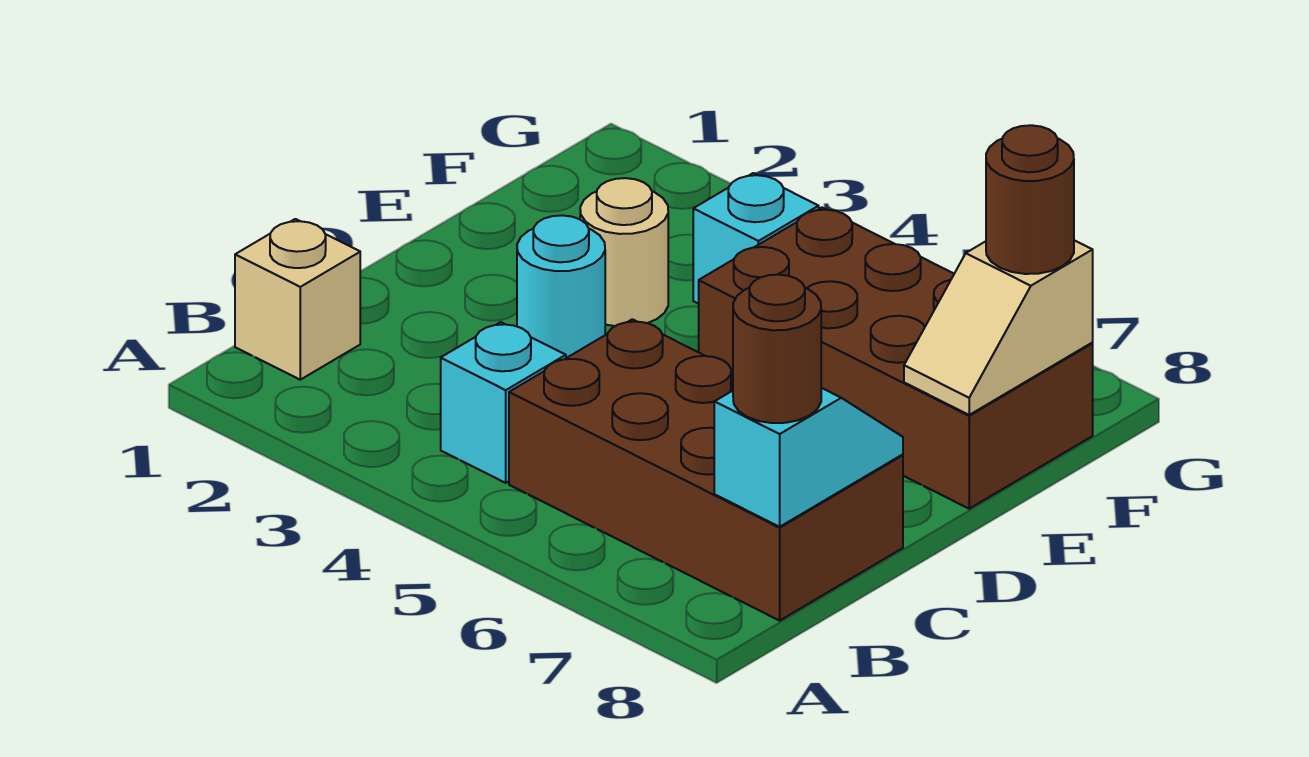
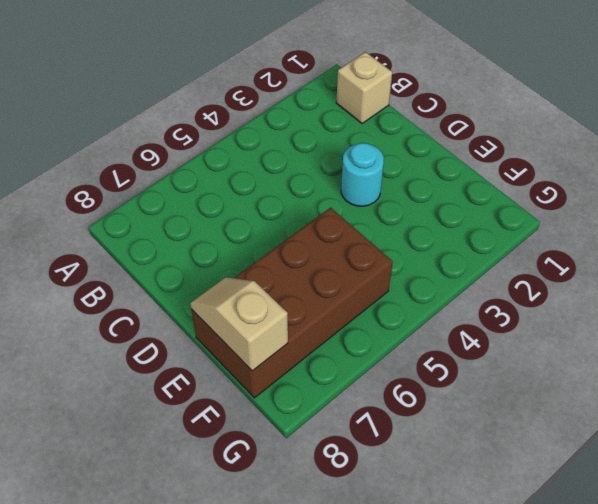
none -> cyan brick B4 level 1
none -> brown brick B5:C8 level 1

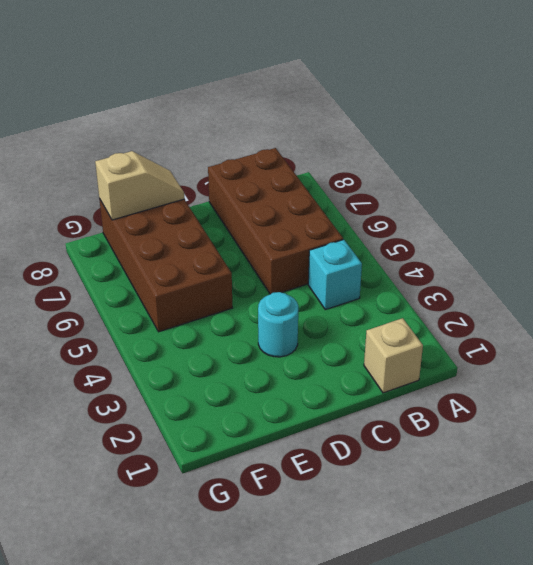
none -> tan round brick E3 level 1
none -> cyan brick F4 level 1

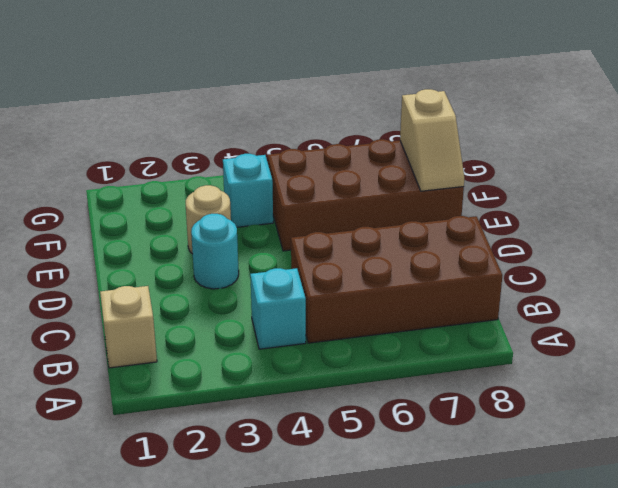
none -> cyan slope B8:C8 level 2 top B
none -> brown round brick B8 level 3

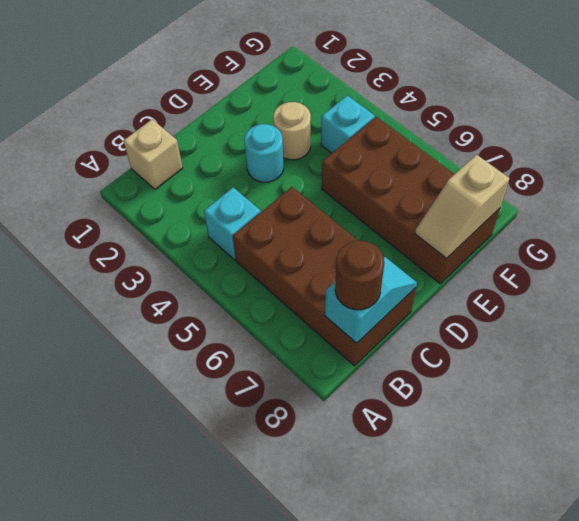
none -> brown round brick F8 level 3

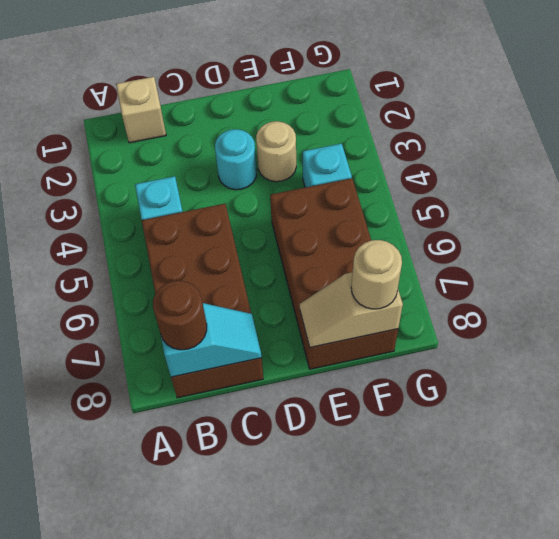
tan round brick F8 level 3 -> brown round brick F8 level 3

